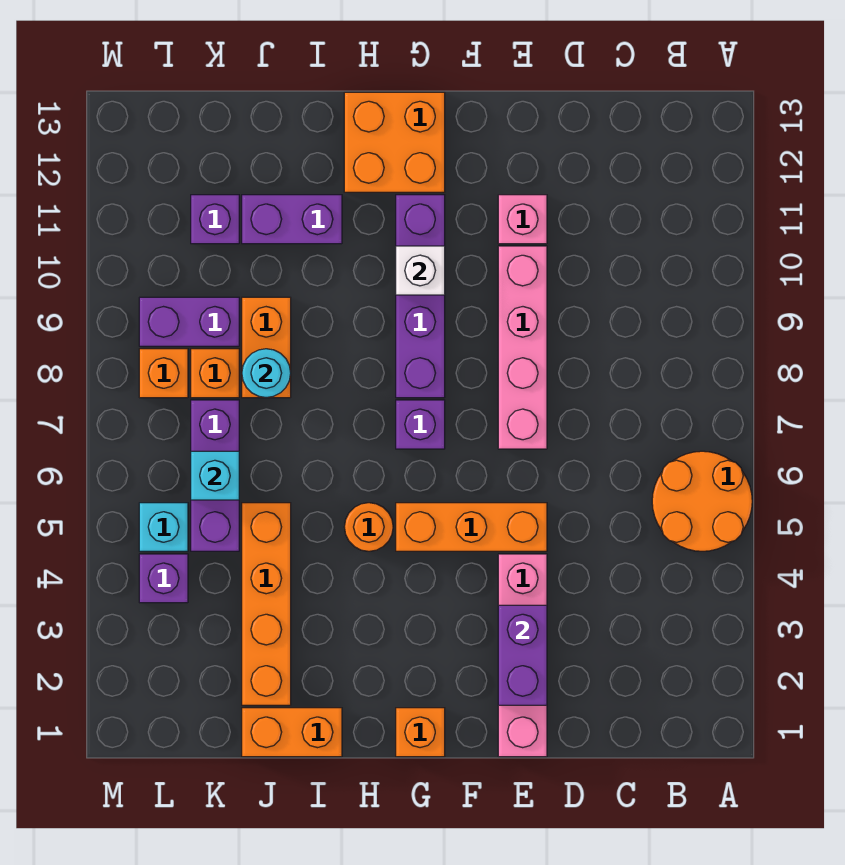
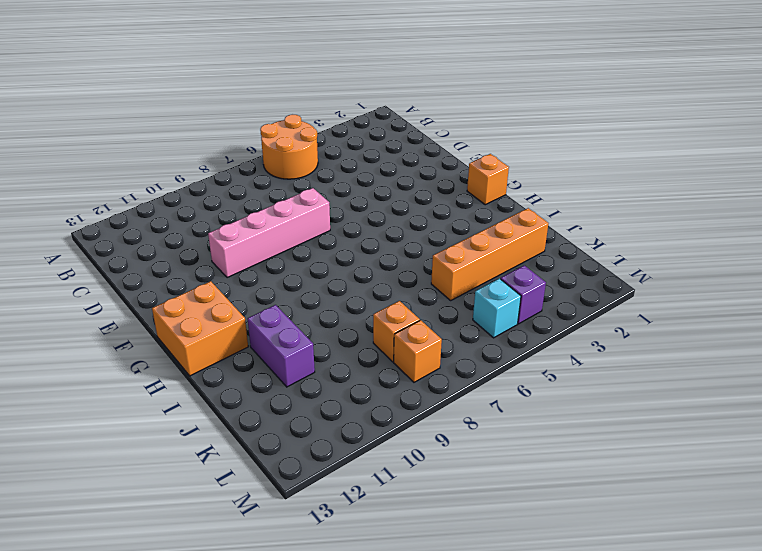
none -> pink brick E1:E4 level 1
none -> orange brick E5:G5 level 1
none -> pink brick E11 level 1

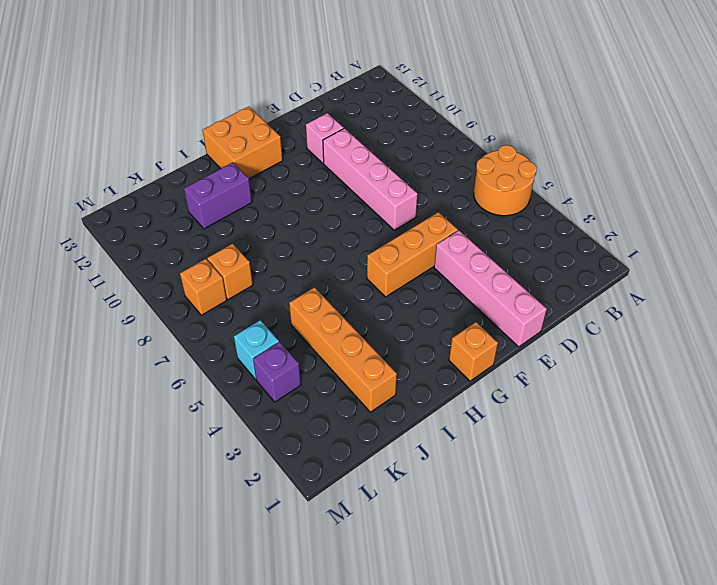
none -> purple brick G7 level 1
none -> purple brick G8:G11 level 1
none -> orange round brick H5 level 1

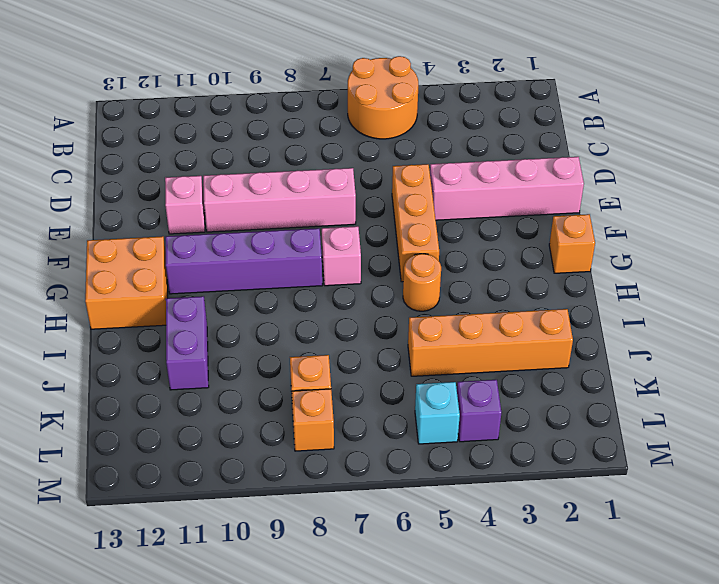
pink brick G7 level 1 -> purple brick G7 level 1
none -> orange brick I1:J1 level 1
none -> orange brick J8:J9 level 1
none -> purple brick K5:K7 level 1

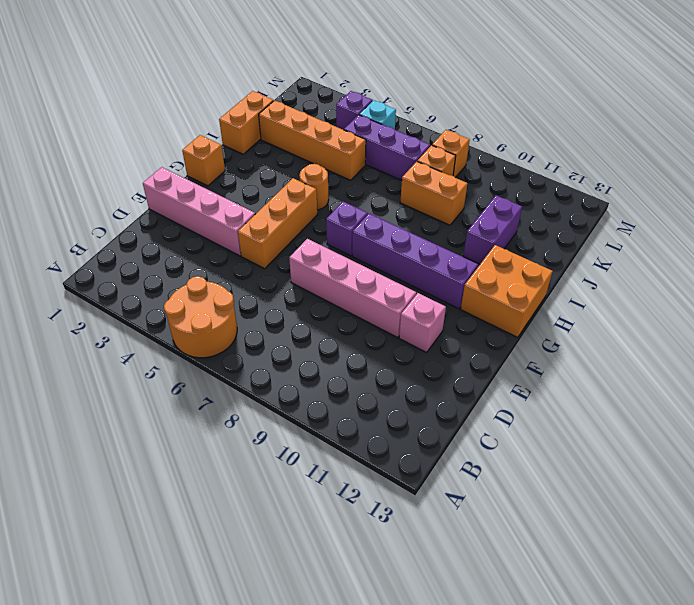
none -> purple brick K9:L9 level 1
none -> purple brick K11 level 1
none -> purple brick E2:E3 level 2

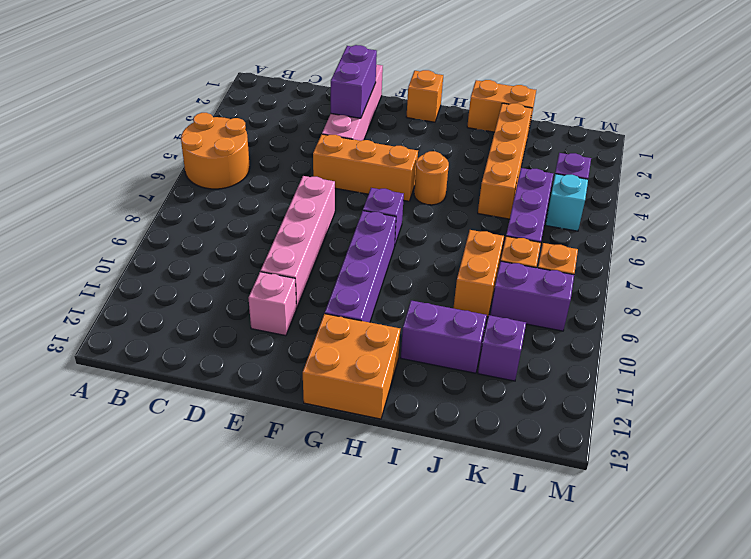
none -> white brick G10 level 2
none -> cyan round brick J8 level 2
none -> cyan brick K6 level 2

